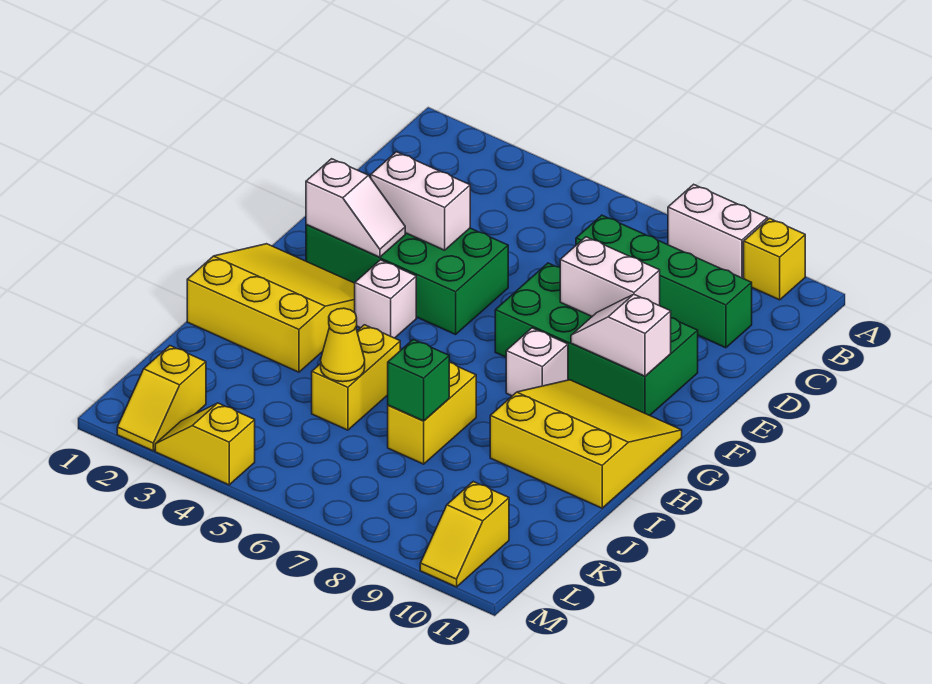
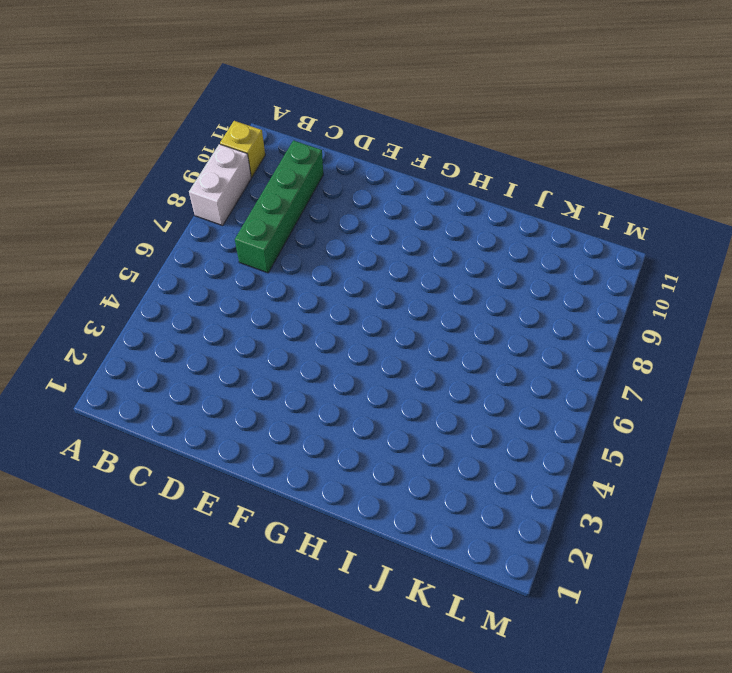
none -> green brick E2:F5 level 1
none -> green brick E7:F10 level 1
none -> yellow slope G1:I3 level 1 top I

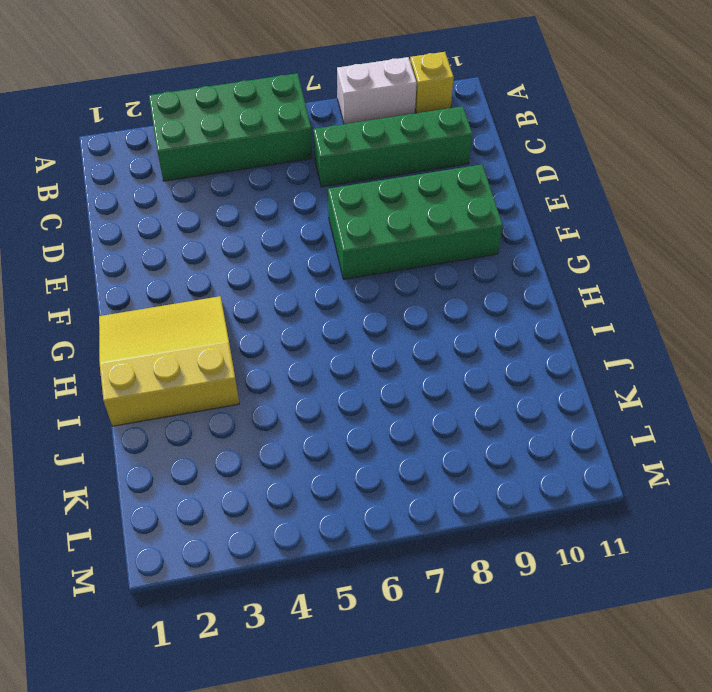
green brick A3:B6 level 1 -> green brick E2:F5 level 1
none -> white brick G4 level 1
none -> white brick G8 level 1
none -> yellow slope G9:I11 level 1 top I

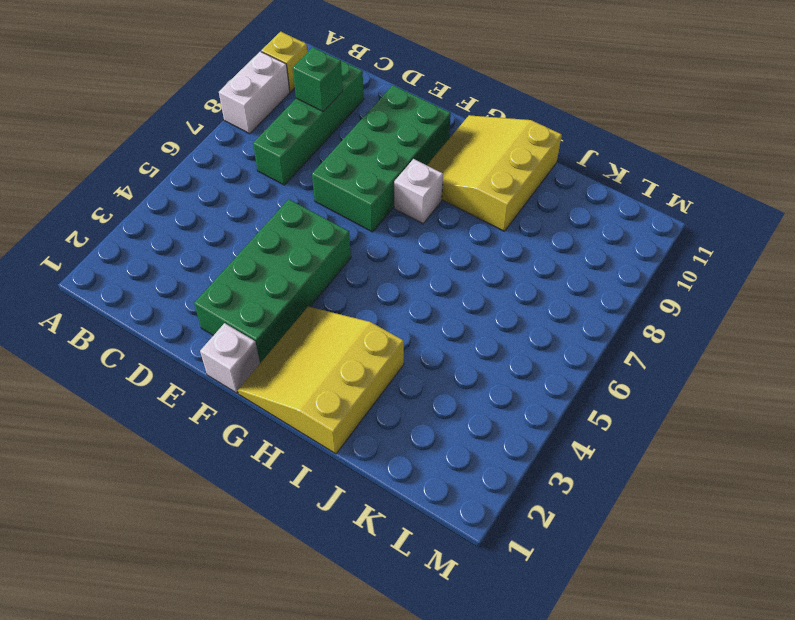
green brick C9 level 2 -> green brick J7 level 2
white brick F1 level 1 -> white brick G4 level 1
none -> yellow brick I5:J5 level 1
none -> yellow brick I7:J7 level 1
none -> yellow slope L2:M2 level 1 top L

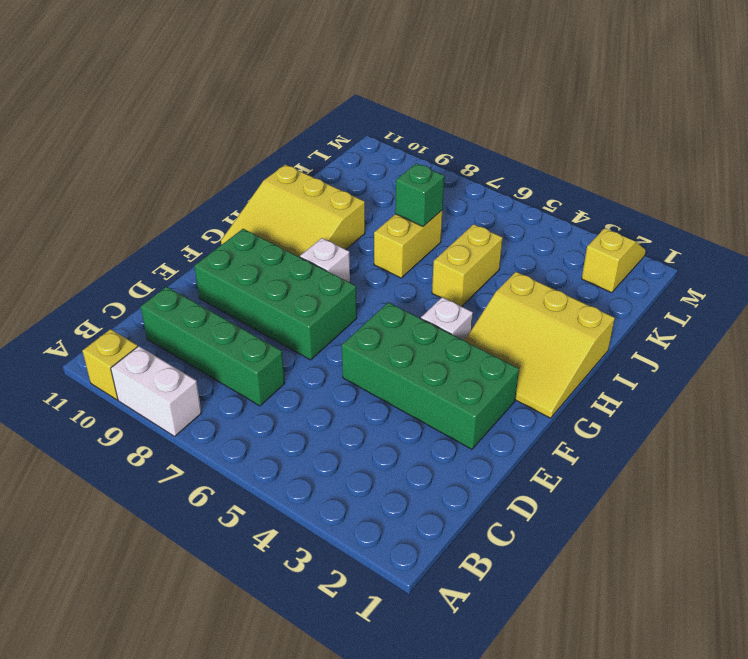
none -> yellow slope L10:M10 level 1 top L
none -> yellow slope M3:M4 level 1 top 4
none -> white brick E3:E4 level 2

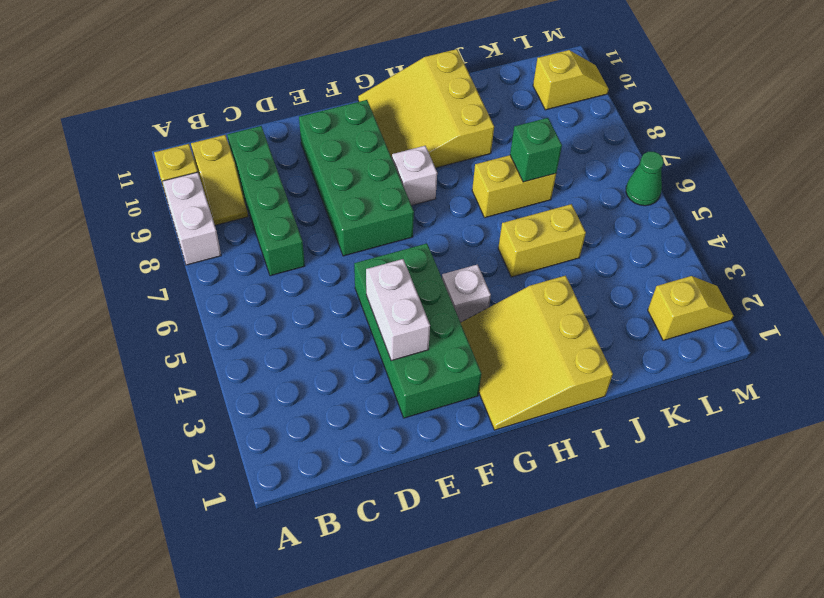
yellow slope B9:B10 level 1 top 10 -> yellow slope M3:M4 level 1 top 4
green cone M6 level 1 -> none
none -> white brick E8:E9 level 2
none -> white slope F2:F3 level 2 top 2
none -> white slope F9:F10 level 2 top 10

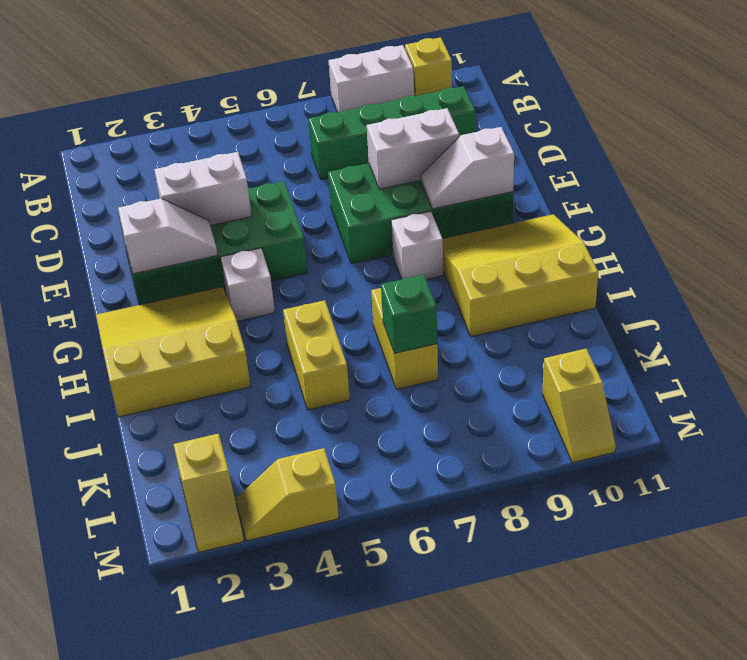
none -> yellow cone J5 level 2

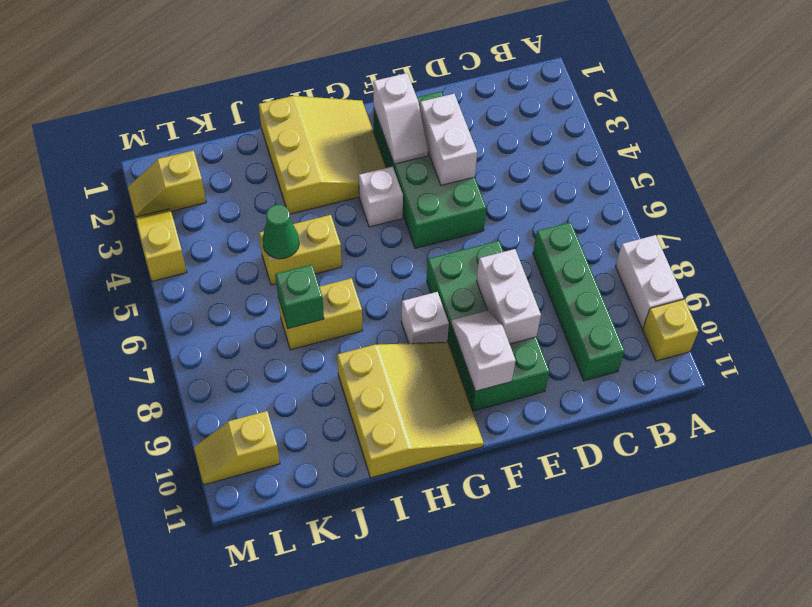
green cone J5 level 2 -> yellow cone J5 level 2

